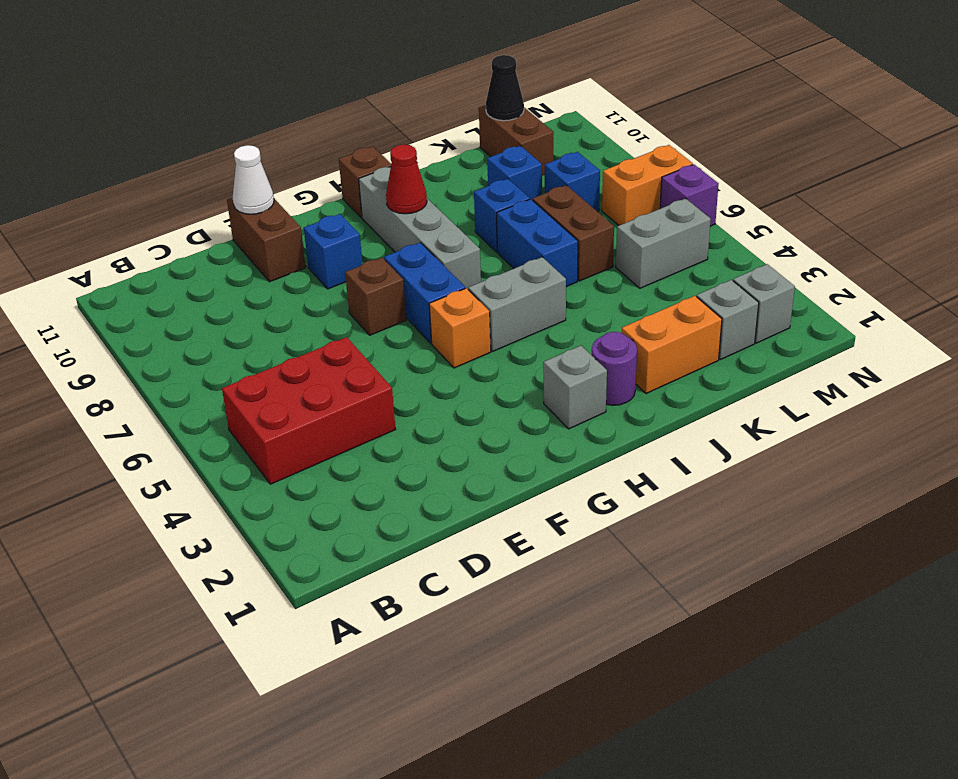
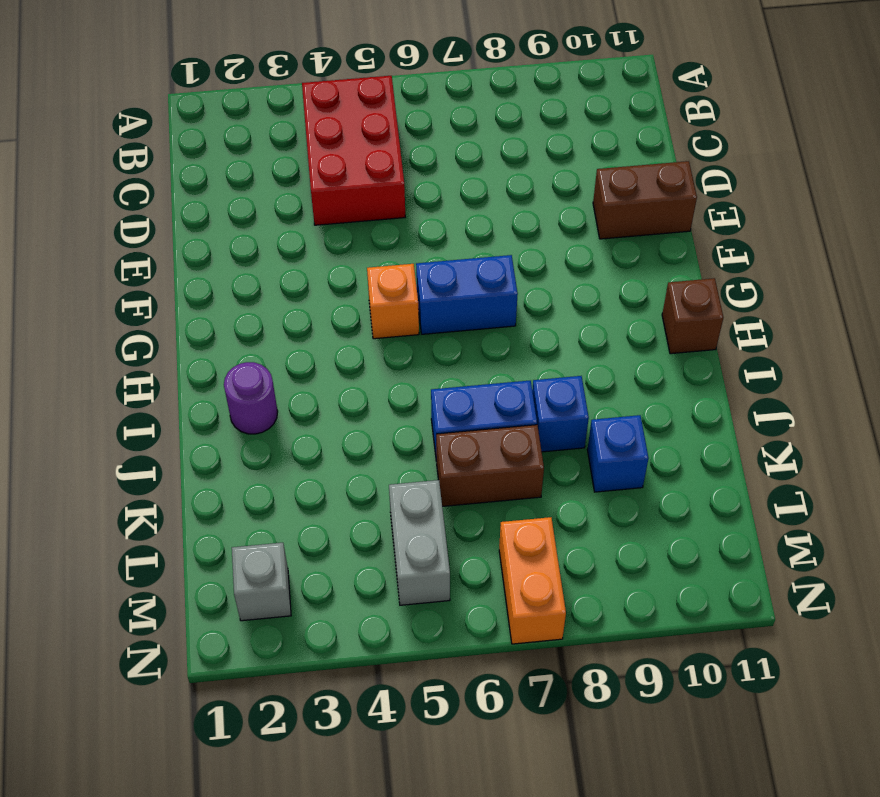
none -> brown brick F7 level 1
none -> blue brick F9 level 1
none -> grey brick H2 level 1

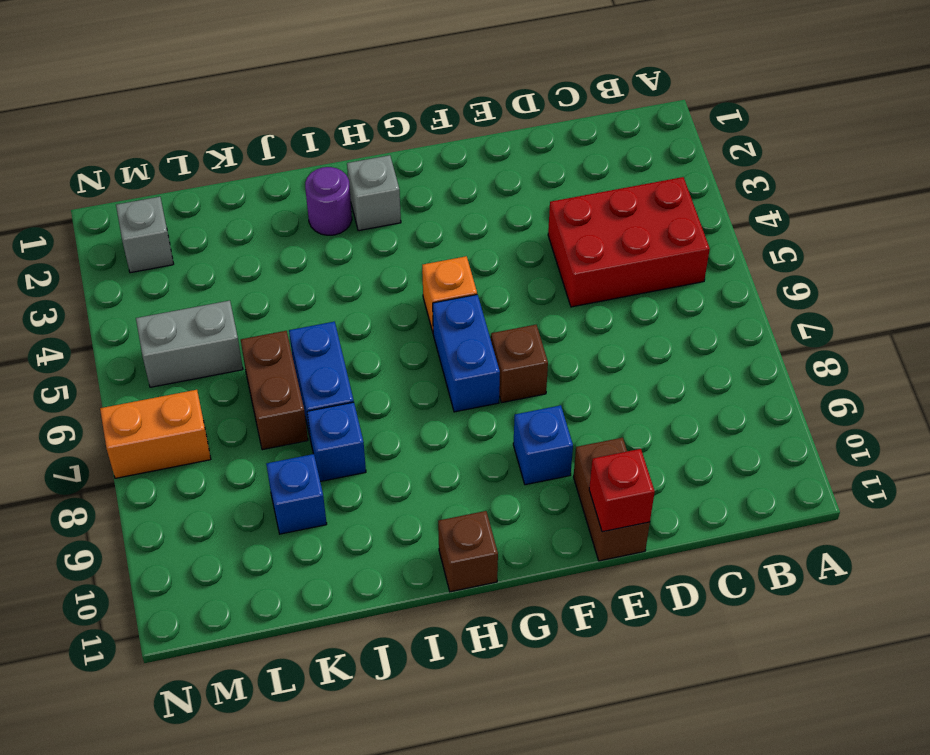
red brick E11 level 2 -> white cone E11 level 2
none -> grey brick H5:I5 level 1
none -> grey brick H7:H10 level 1
none -> orange brick J2:K2 level 1

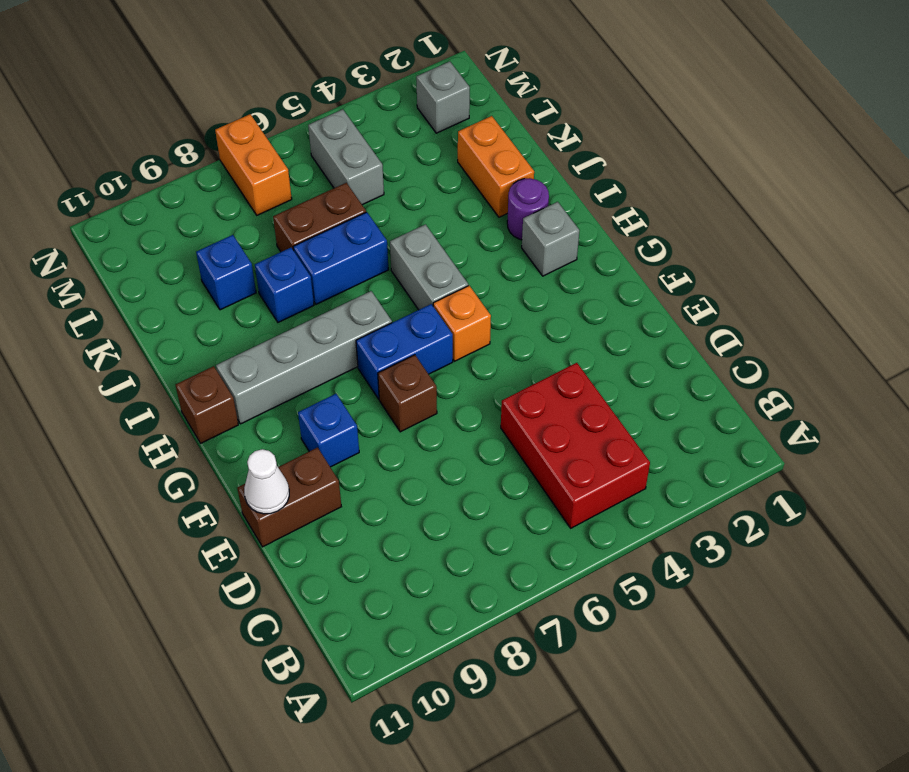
none -> grey brick L2 level 1
none -> blue brick L8 level 1
none -> brown brick L10:L11 level 1

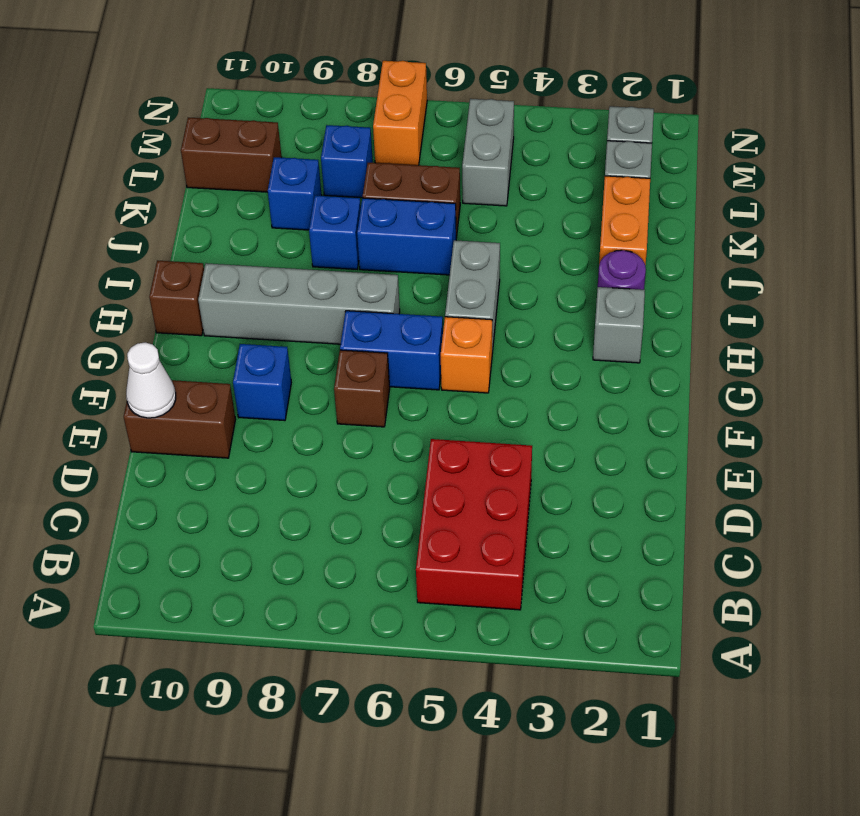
none -> purple brick N6 level 1
none -> red cone H9 level 2
none -> black cone L11 level 2

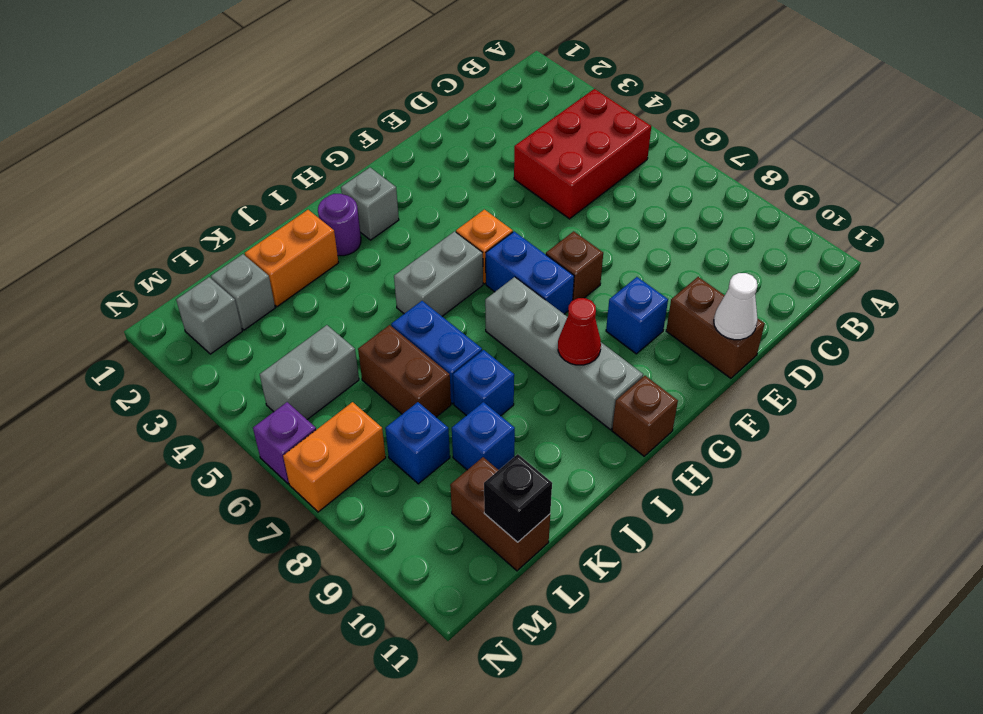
black brick L11 level 2 -> black cone L11 level 2

